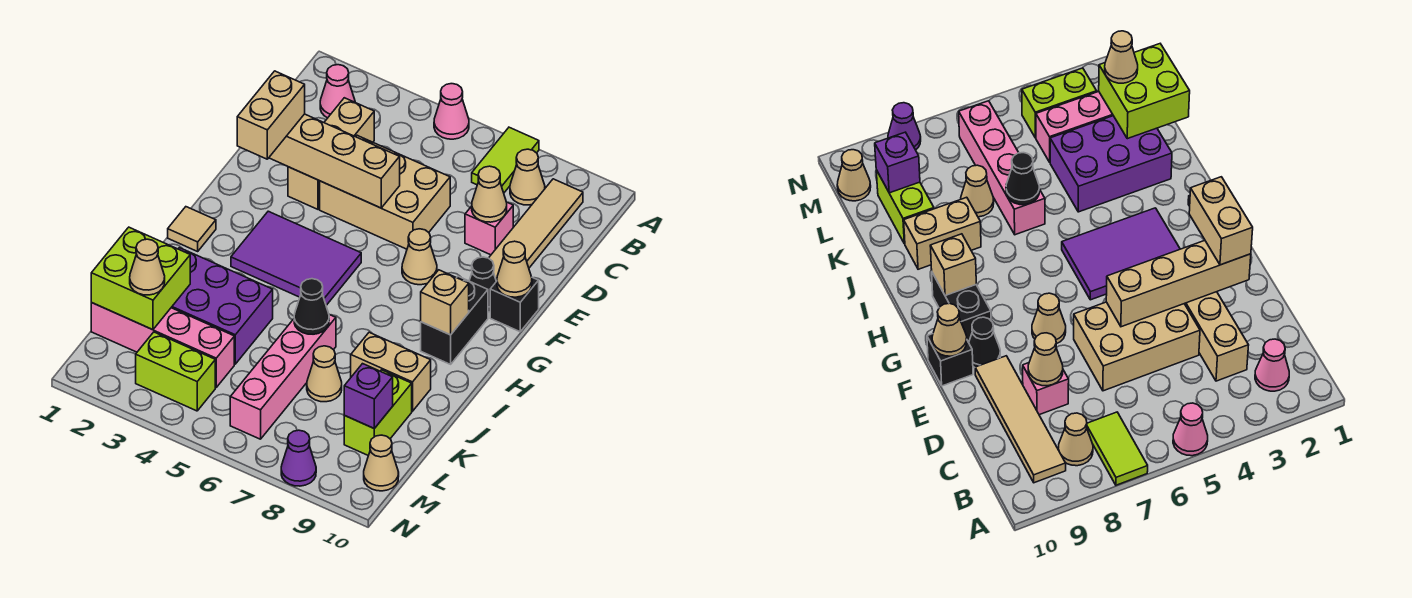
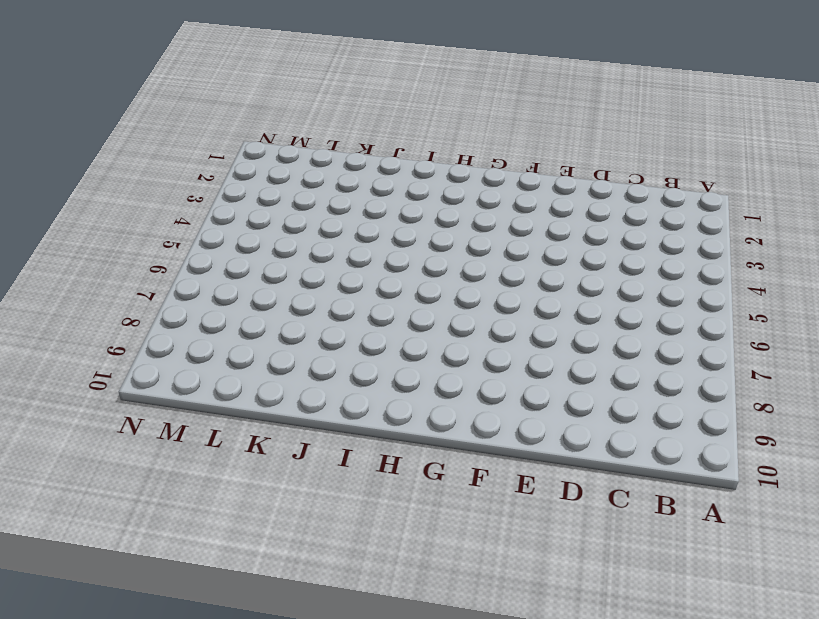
none -> pink cone A5 level 1
none -> lime tile A7:B7 level 1
none -> pink cone B2 level 1
none -> tan cone B8 level 1

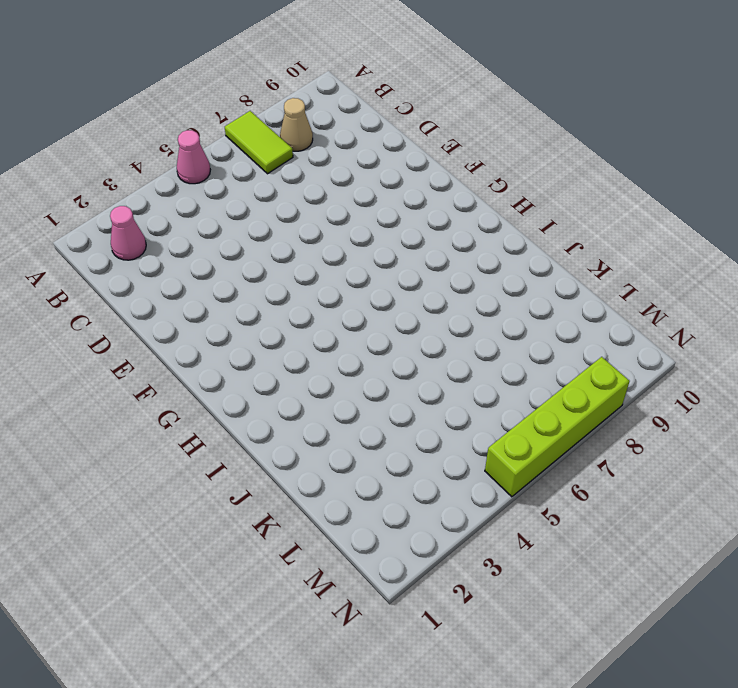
lime brick N5:N8 level 1 -> purple cone N8 level 1
none -> tan tile B9:E9 level 1
none -> tan brick C3:E3 level 1
none -> tan brick D4:E6 level 1
none -> pink brick D8 level 1

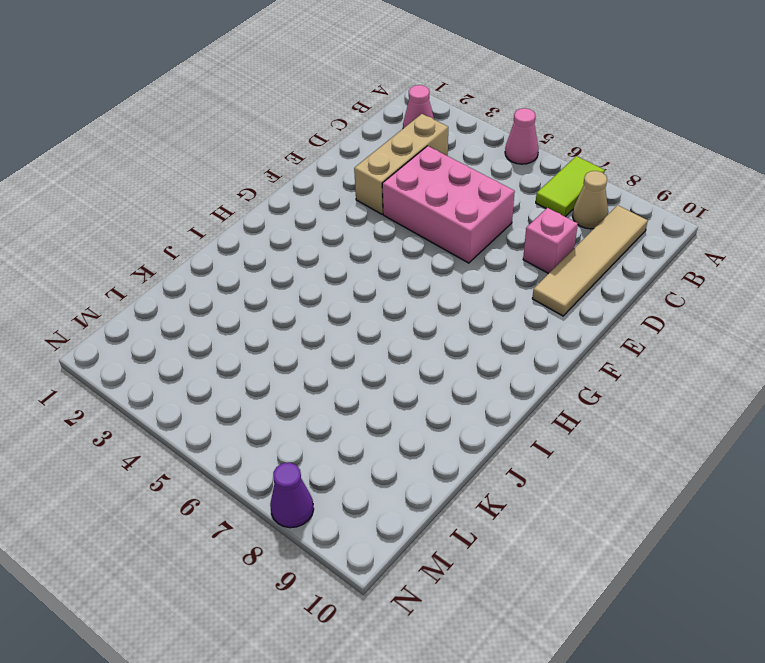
pink brick D4:E6 level 1 -> tan brick D4:E6 level 1
none -> tan cone F7 level 1
none -> black cone F9 level 1
none -> black brick F10 level 1
none -> purple tile G3:H5 level 1

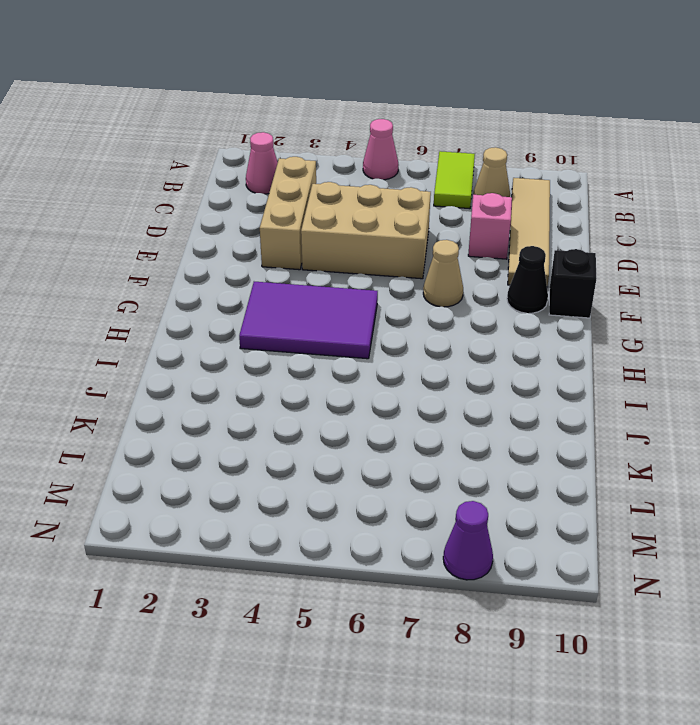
none -> black brick G9:H9 level 1
none -> tan tile H1 level 1
none -> purple brick J2:K4 level 1
none -> pink brick J6:M6 level 1

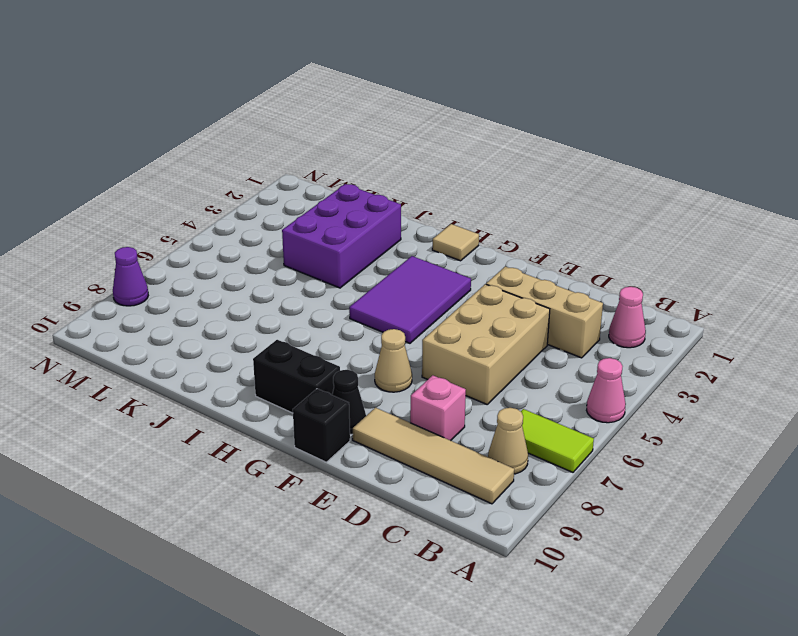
none -> pink brick J6:M6 level 1
none -> tan brick J8:J9 level 1
none -> tan cone K7 level 1
none -> lime brick K9:L9 level 1

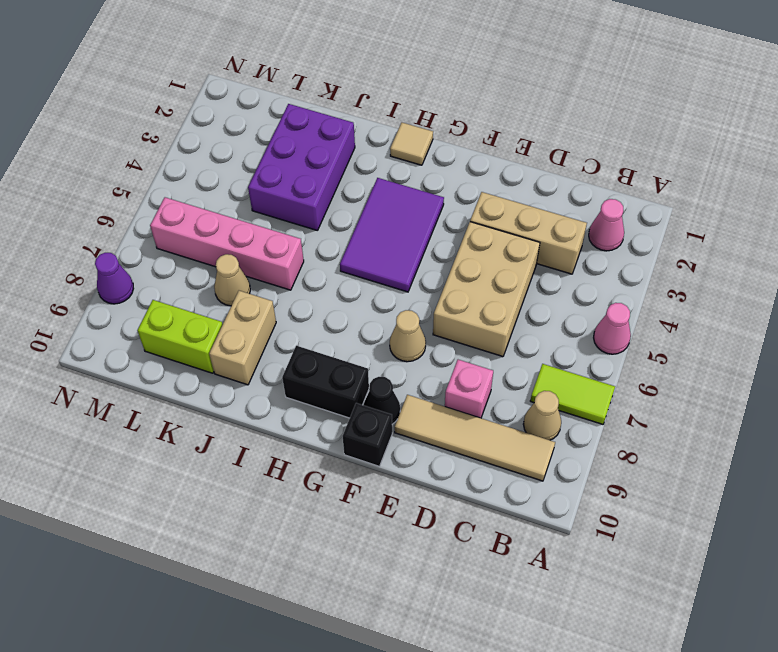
none -> pink brick L1:L4 level 1
none -> lime brick M3:M4 level 1
none -> tan cone M10 level 1
none -> tan cone D8 level 2

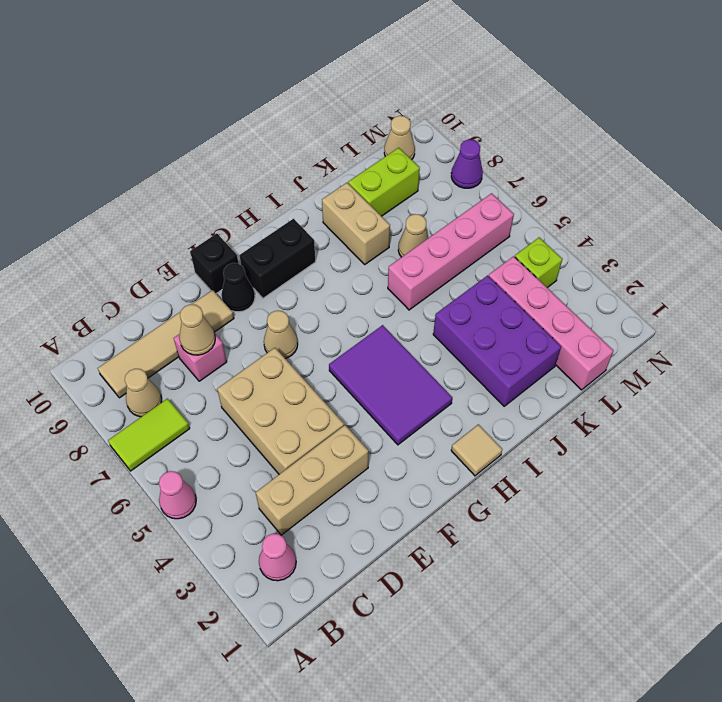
lime brick M4 level 1 -> lime brick M3:M4 level 1
none -> tan brick E2:E5 level 2
none -> tan cone F10 level 2
none -> tan brick H9 level 2
none -> black cone J6 level 2

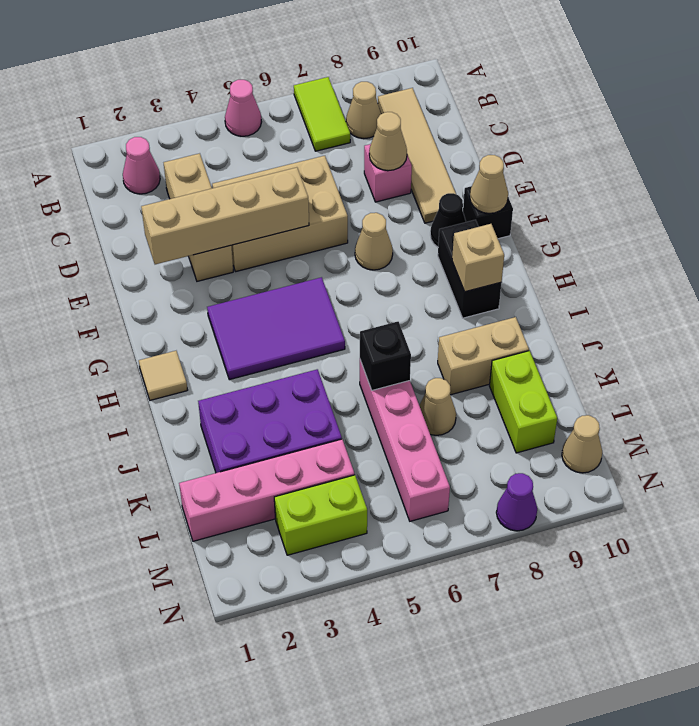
black brick J6 level 2 -> black cone J6 level 2
none -> lime brick K1:L2 level 2
none -> purple brick L9 level 2
none -> tan brick E2:F2 level 3
none -> tan cone L2 level 3

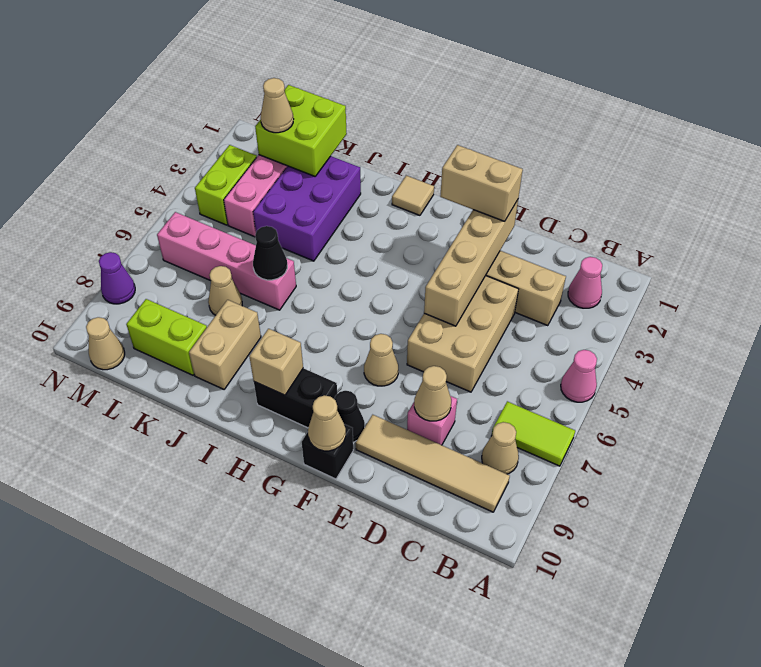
none -> purple tile G3:H5 level 1
none -> purple brick L9 level 2

